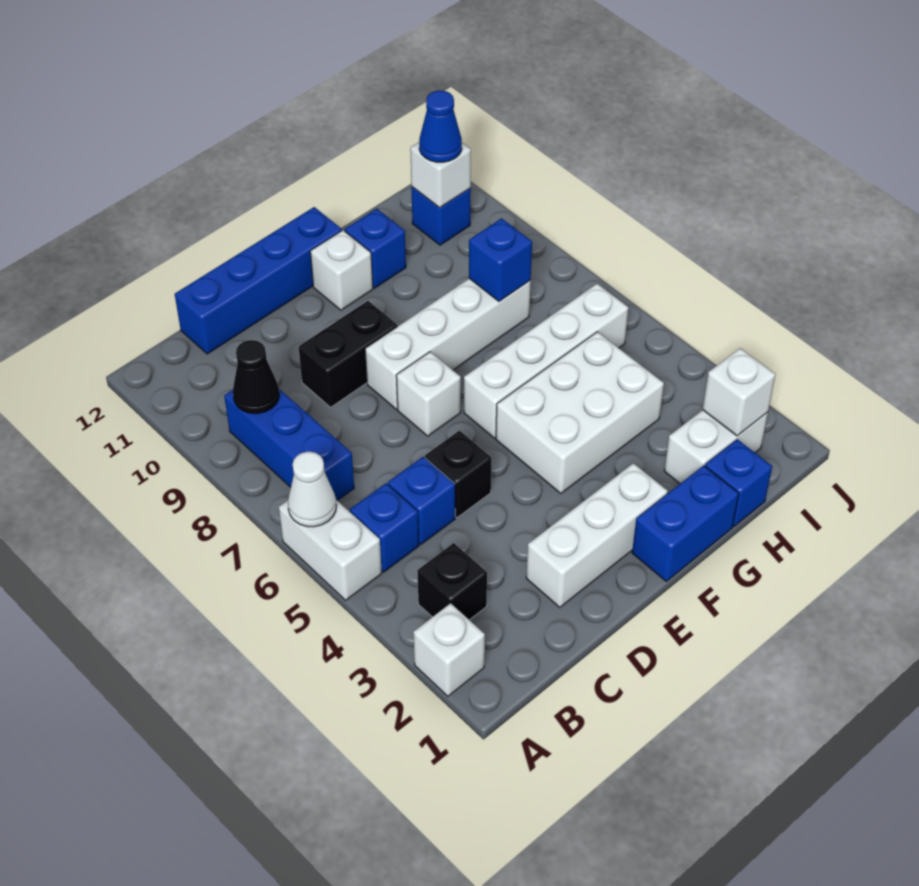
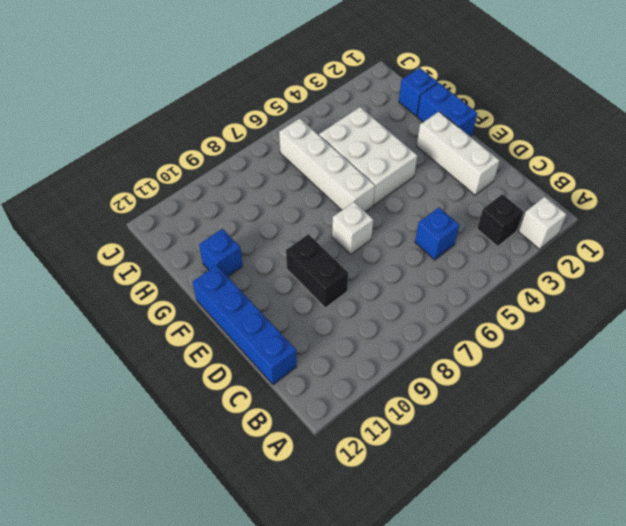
none -> white brick A5:A6 level 1
none -> blue brick B5 level 1
none -> blue brick B7:B9 level 1

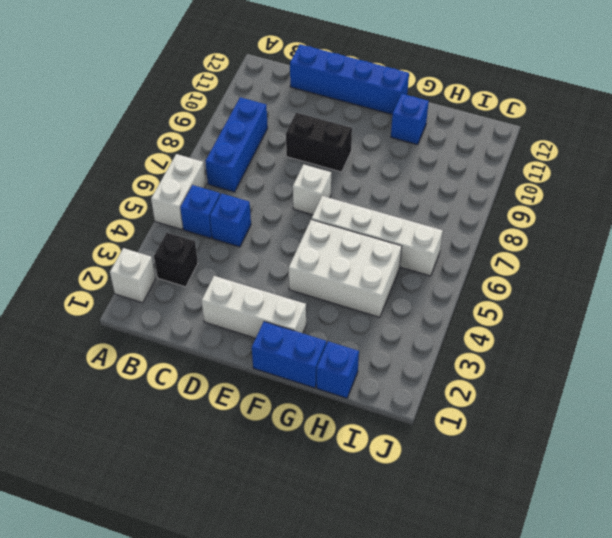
none -> black brick D5 level 1
none -> white brick E8:H8 level 1
none -> white brick F11 level 1

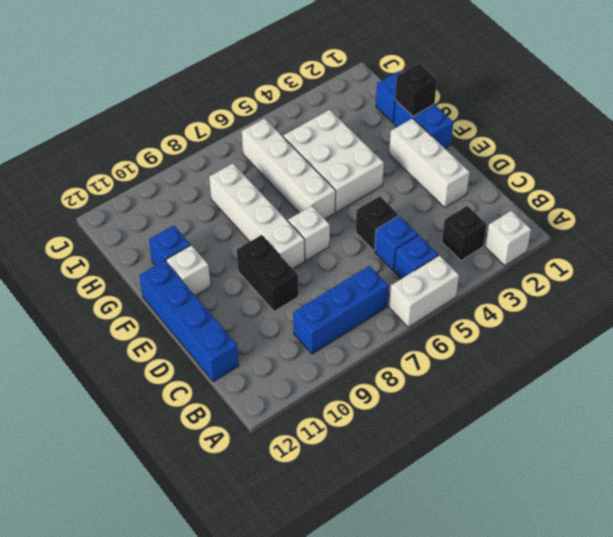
black brick G1 level 2 -> none
none -> white brick H2:I2 level 1
none -> blue brick I11 level 1
none -> white cone A6 level 2

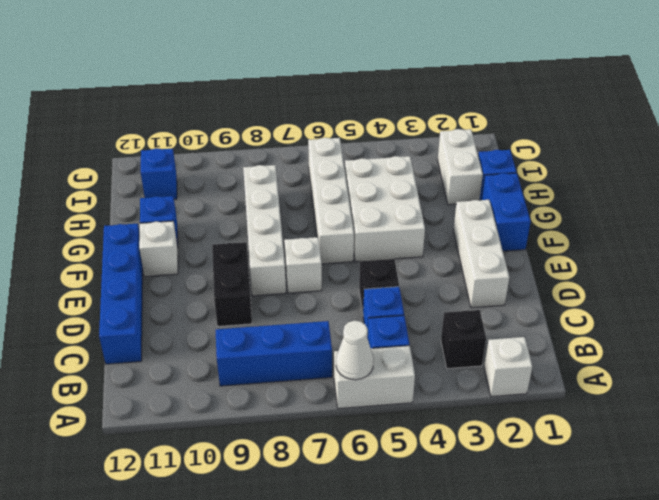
none -> black cone B9 level 2
none -> blue brick H8 level 2
none -> white brick I2 level 2

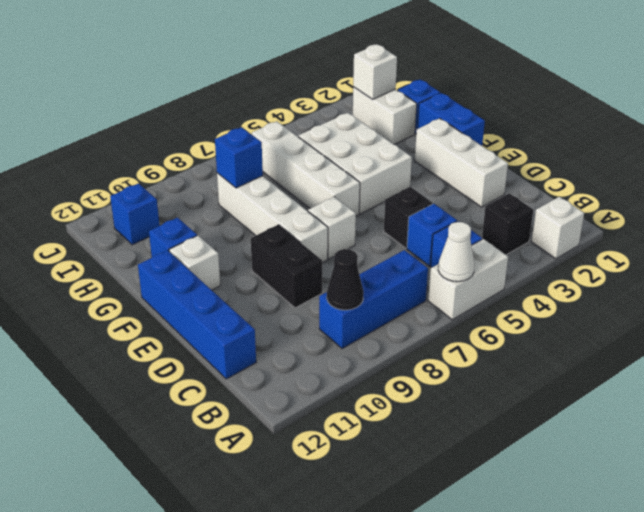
none -> white brick I11 level 2
none -> blue cone I11 level 3

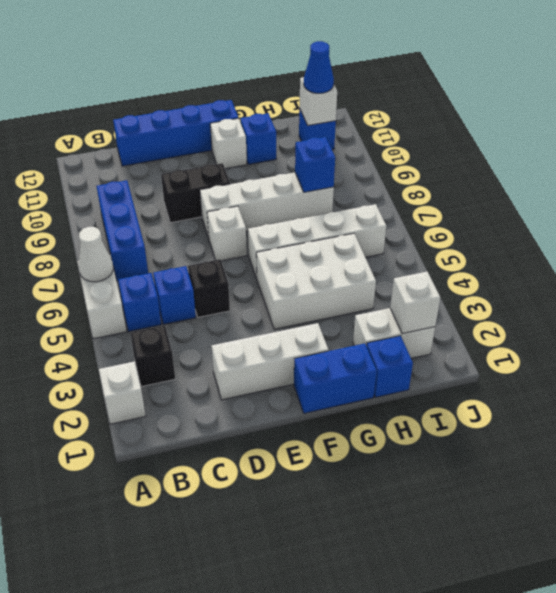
none -> black cone B9 level 2

